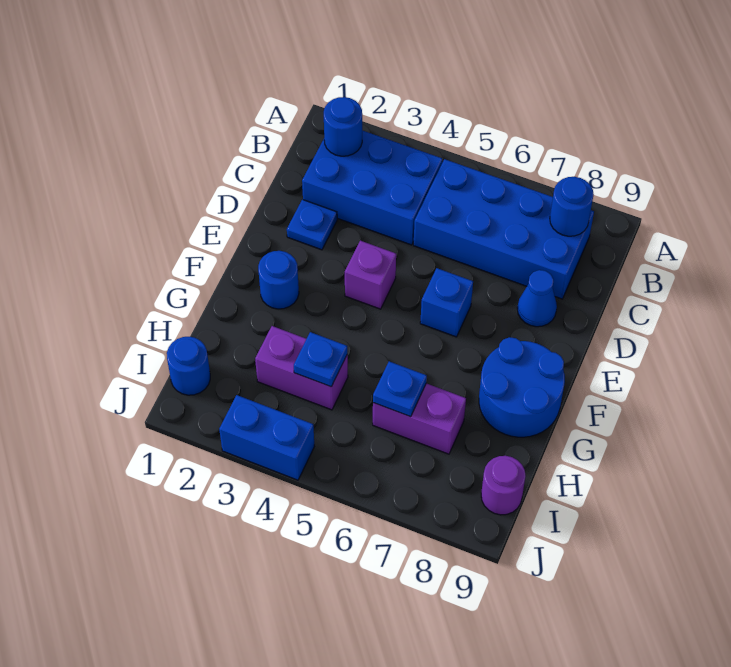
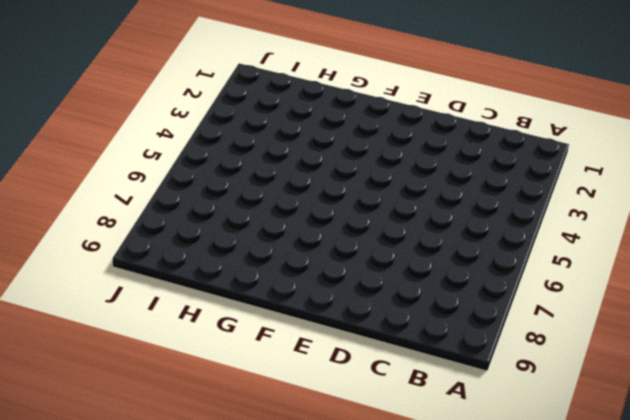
none -> blue brick B2:C4 level 1
none -> blue brick B5:C8 level 1
none -> blue plate D2 level 1

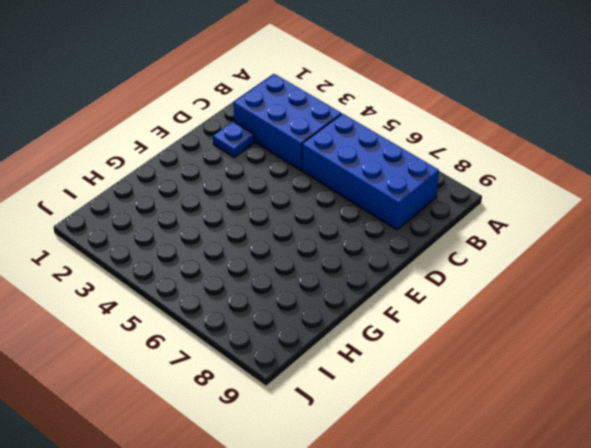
none -> blue cone D8 level 1
none -> purple brick E4 level 1
none -> blue brick E6 level 1

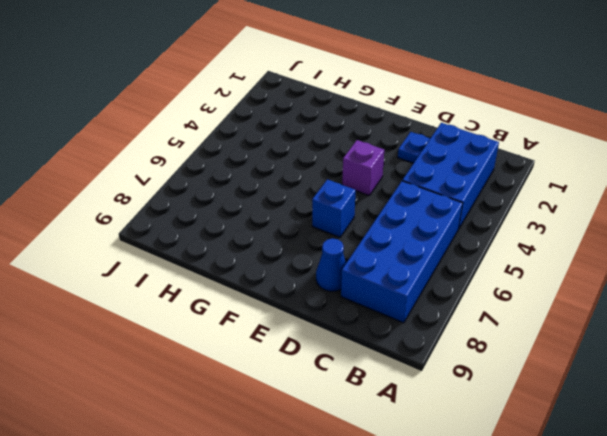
none -> blue round brick F2 level 1
none -> blue round brick F8:G9 level 1
none -> purple brick H3:H4 level 1

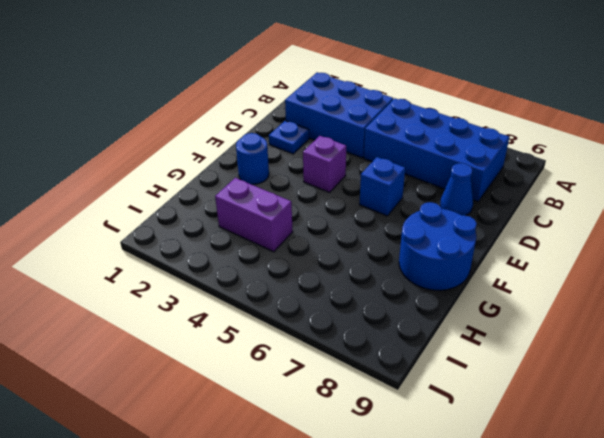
none -> purple brick H6:H7 level 1
none -> blue round brick I1 level 1
none -> purple round brick I9 level 1

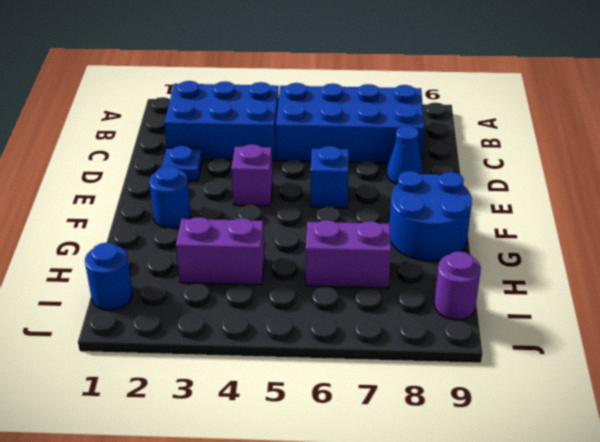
none -> blue brick J3:J4 level 1
none -> blue round brick B2 level 2
none -> blue round brick B8 level 2

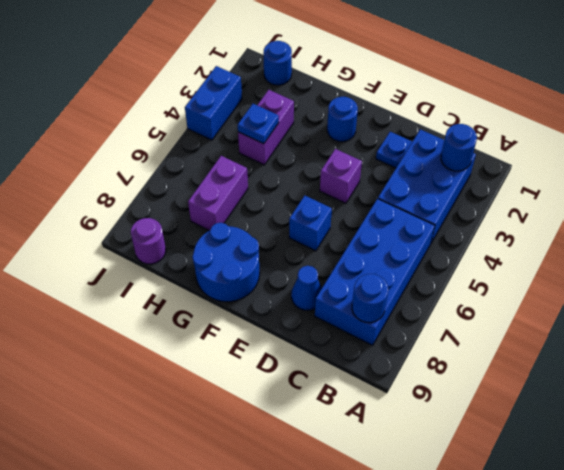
none -> blue plate H6 level 2

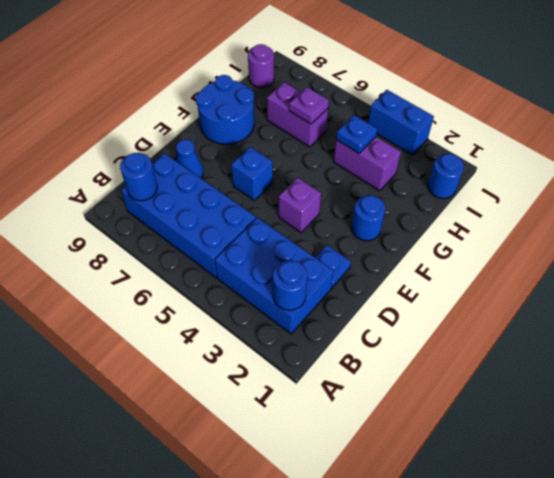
purple plate H6 level 2 -> blue plate H6 level 2

